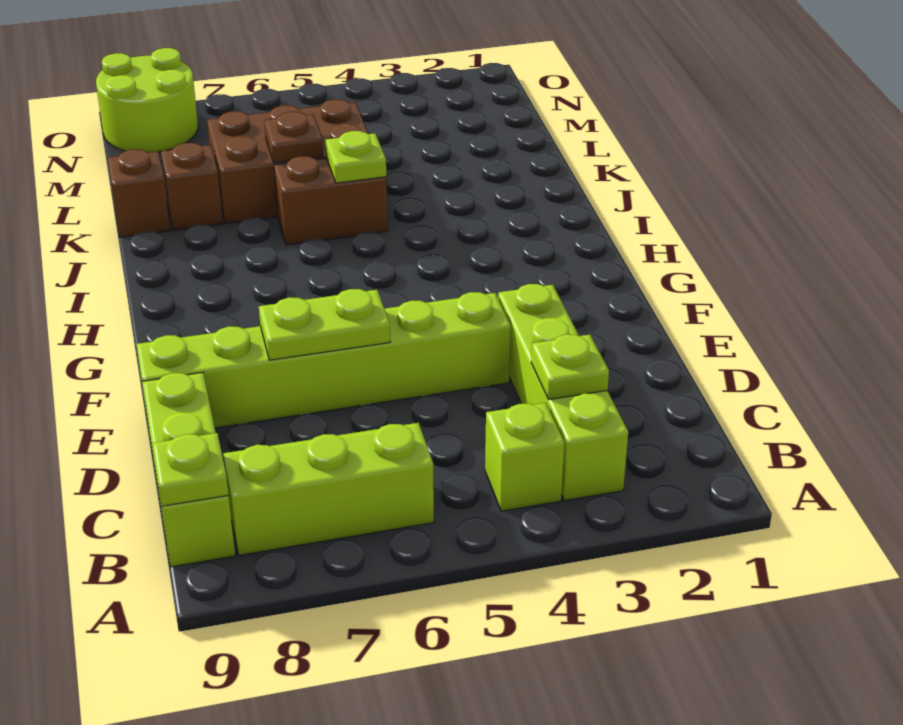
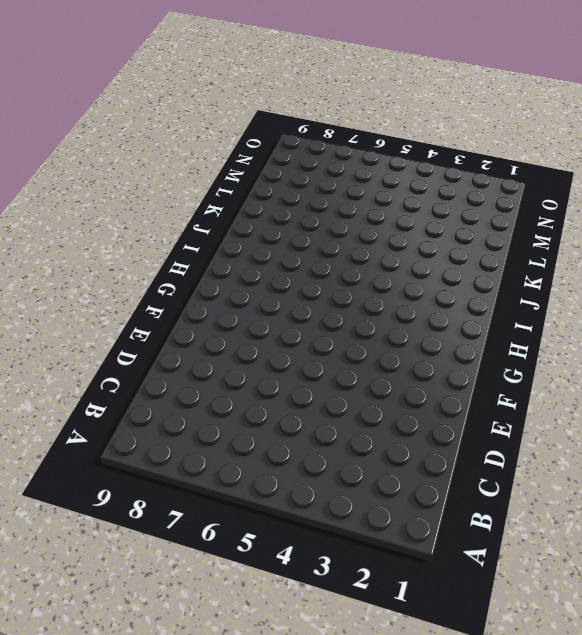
none -> lime brick B3:E3 level 1
none -> lime brick B4 level 1
none -> lime brick B6:B8 level 1

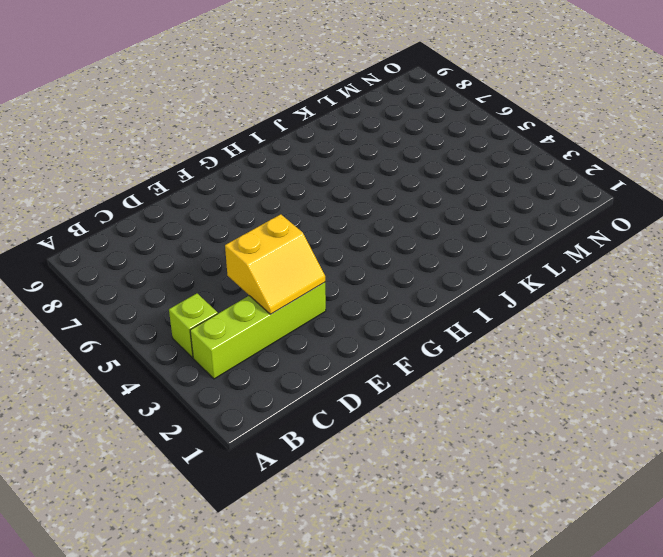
yellow slope D3:E4 level 2 top 4 -> none
none -> lime brick B6:B8 level 1
none -> lime brick B9:D9 level 1
none -> lime brick E4:E9 level 1

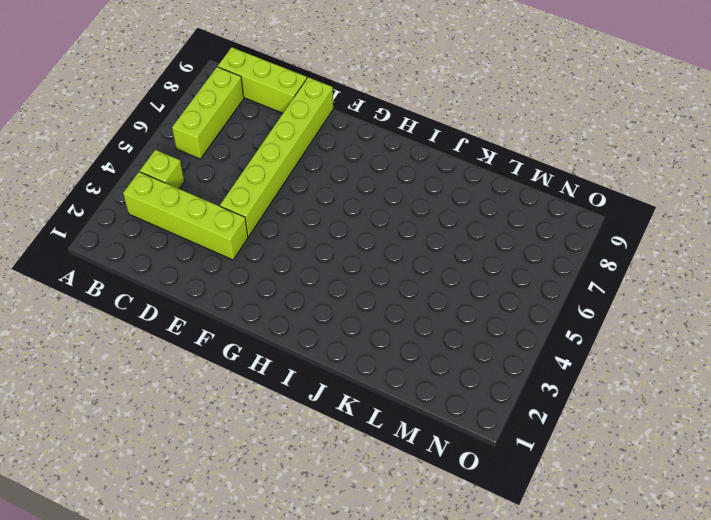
none -> brown brick J5:J6 level 1
none -> brown brick K5:L7 level 1
none -> brown brick K8 level 1

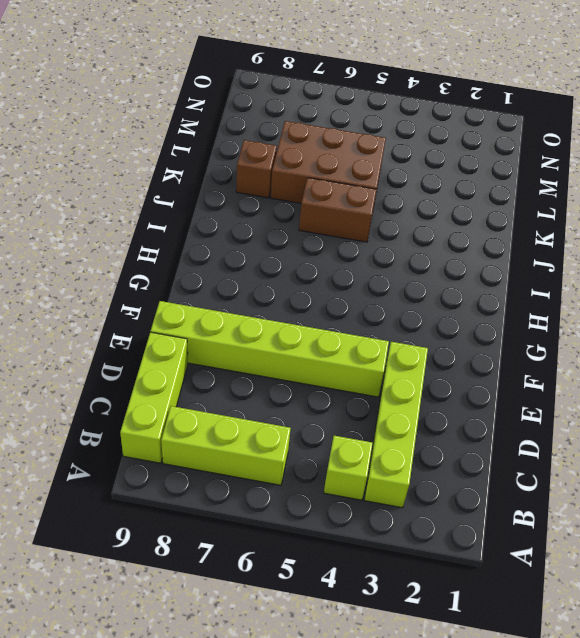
none -> brown brick K9 level 1
none -> lime round brick N8:O9 level 1
none -> lime plate B9 level 2

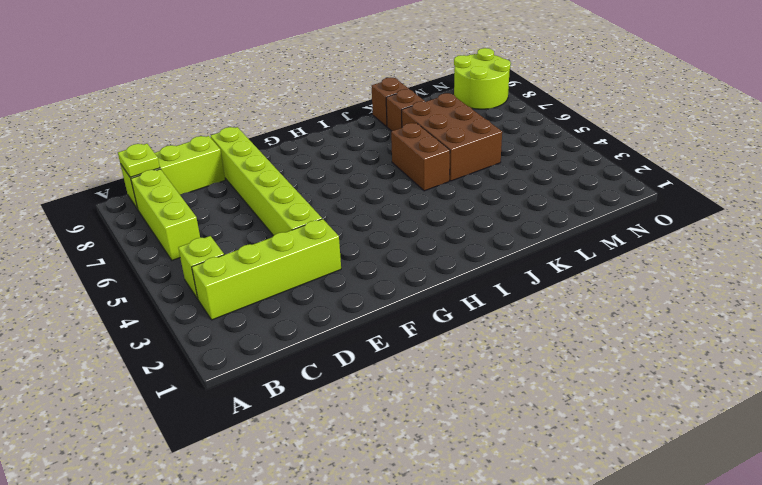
none -> lime plate C3 level 2
none -> lime plate E6:E7 level 2
none -> lime plate J5 level 2

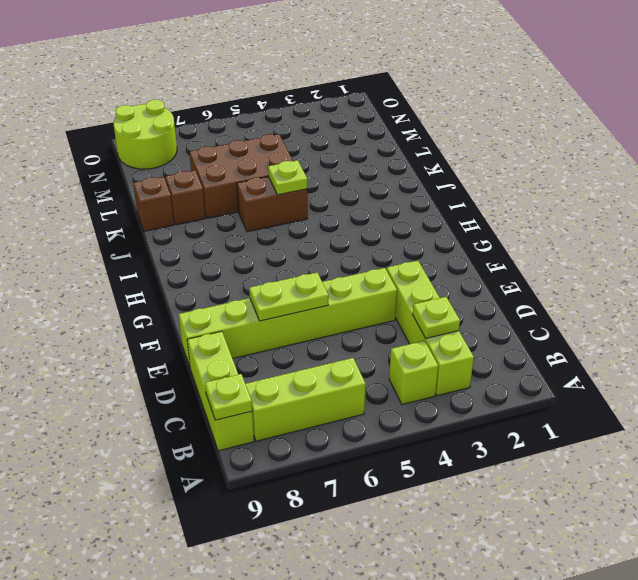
none -> brown plate K6 level 2

